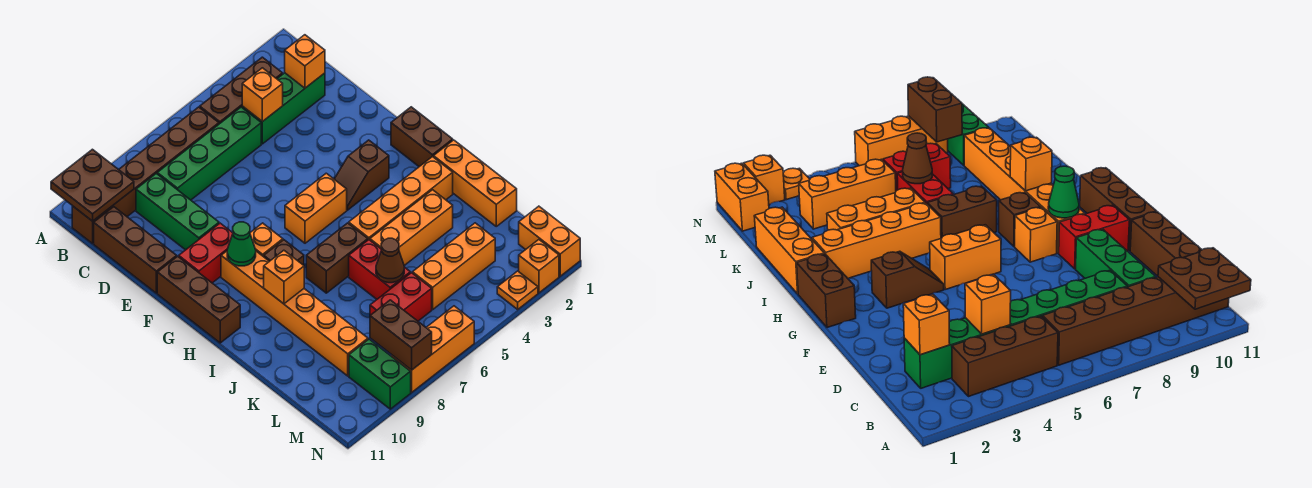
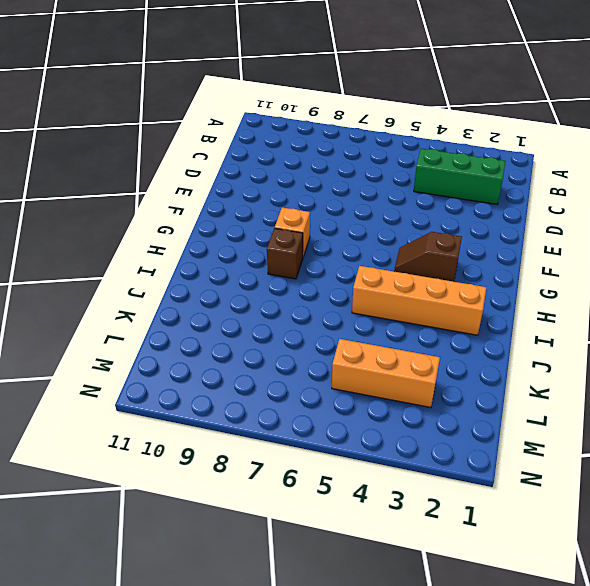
none -> brown brick B3:B5 level 1
none -> brown brick B6:B11 level 1
none -> green brick C5:C8 level 1
none -> green brick C9:E9 level 1

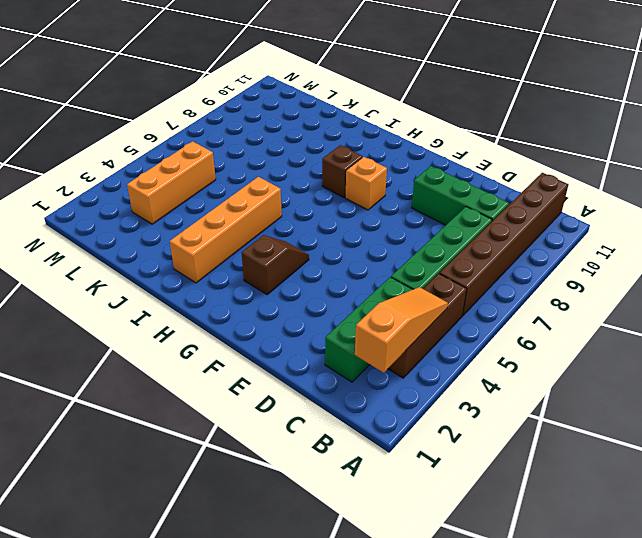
orange slope B2:B4 level 2 top 2 -> none
none -> brown brick C11:E11 level 1
none -> red brick F9:F10 level 1
none -> brown brick F11:H11 level 1
none -> brown brick G1:H1 level 1

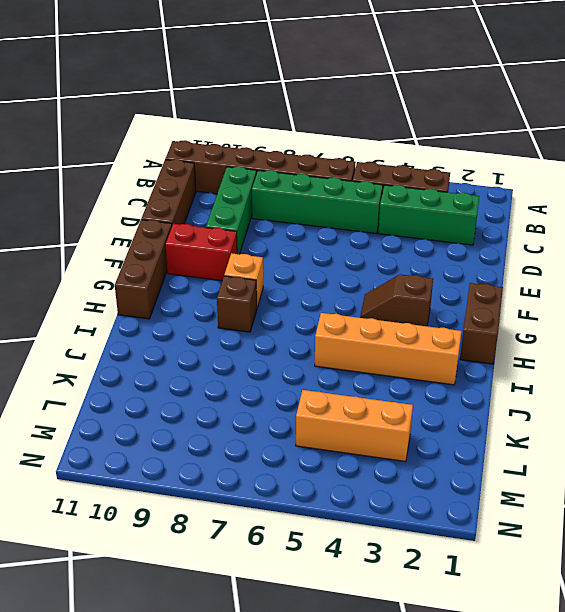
none -> orange brick G5:G6 level 1
none -> orange brick G9:L9 level 1
none -> orange brick I1:K1 level 1
none -> brown brick I6:I7 level 1

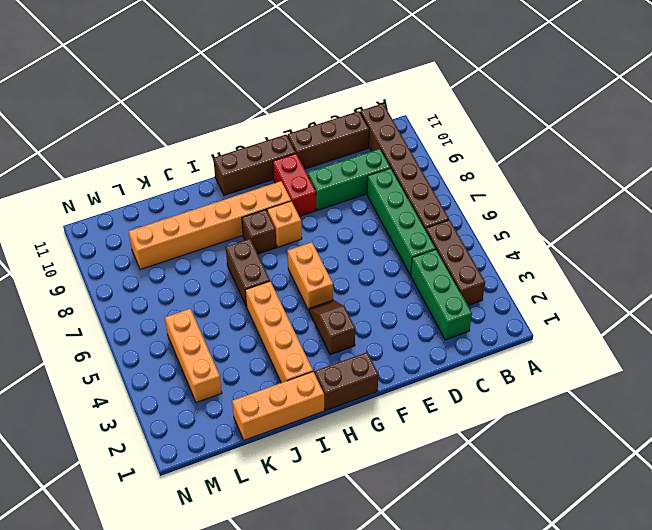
none -> orange brick J3:J5 level 1
none -> red brick J6:K6 level 1
none -> red brick L6:L7 level 1
none -> orange brick M1:N1 level 1

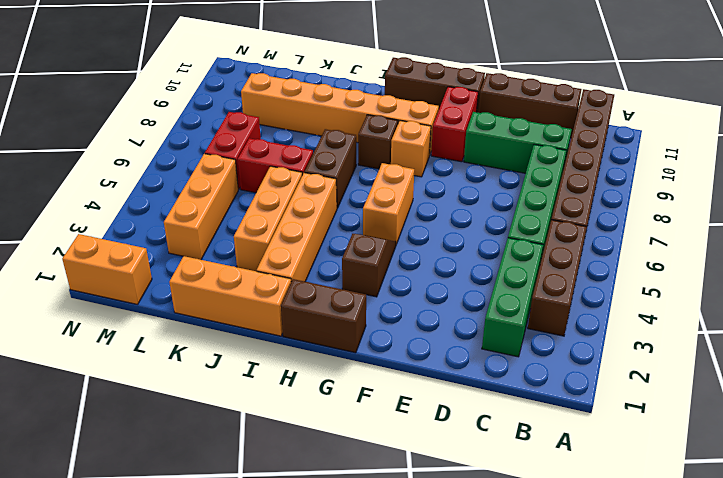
none -> green brick M9:N9 level 1
none -> orange brick N2 level 1
none -> orange plate N3 level 1
none -> orange brick N6:N8 level 1

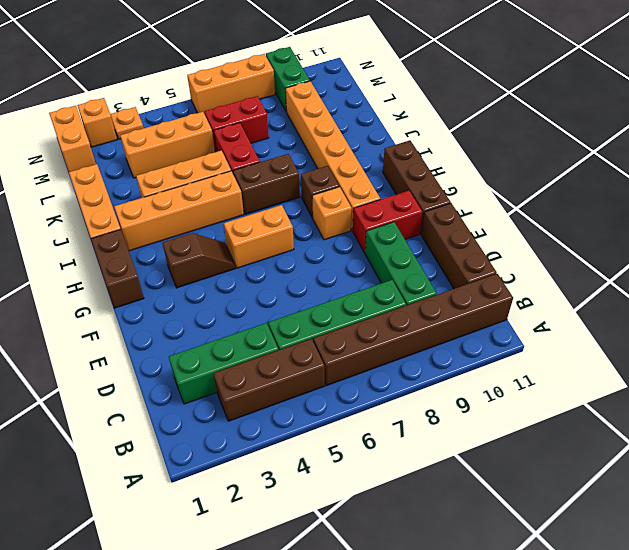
none -> brown plate A10:B11 level 2
none -> orange brick C2 level 2
none -> orange brick C4 level 2
none -> green cone G9 level 2

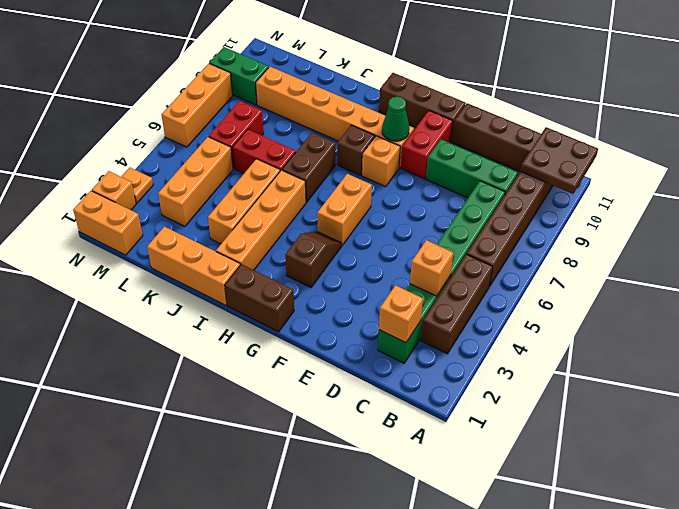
none -> orange brick I9 level 2
none -> brown cone K6 level 2
none -> brown brick M8:N8 level 2

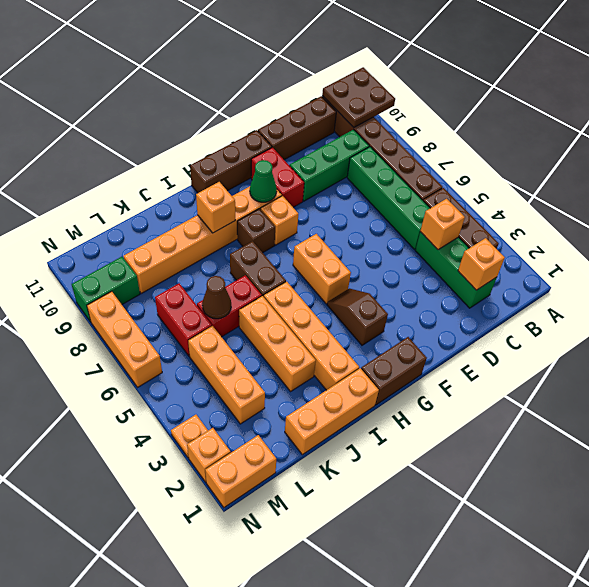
none -> brown brick M8:N8 level 2

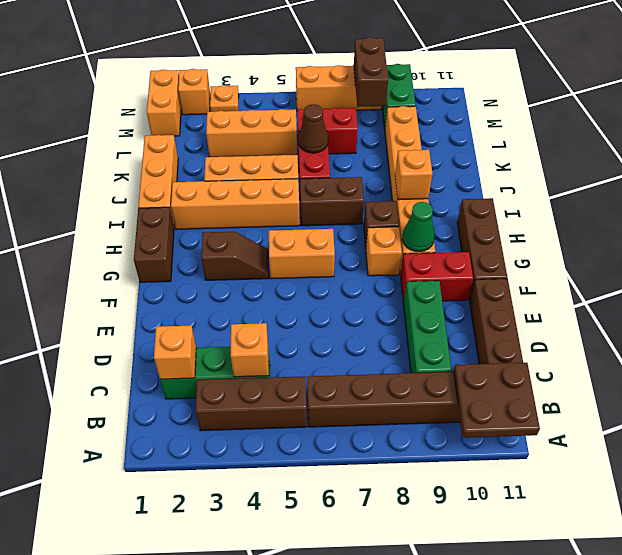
none -> green brick C5:C8 level 1

